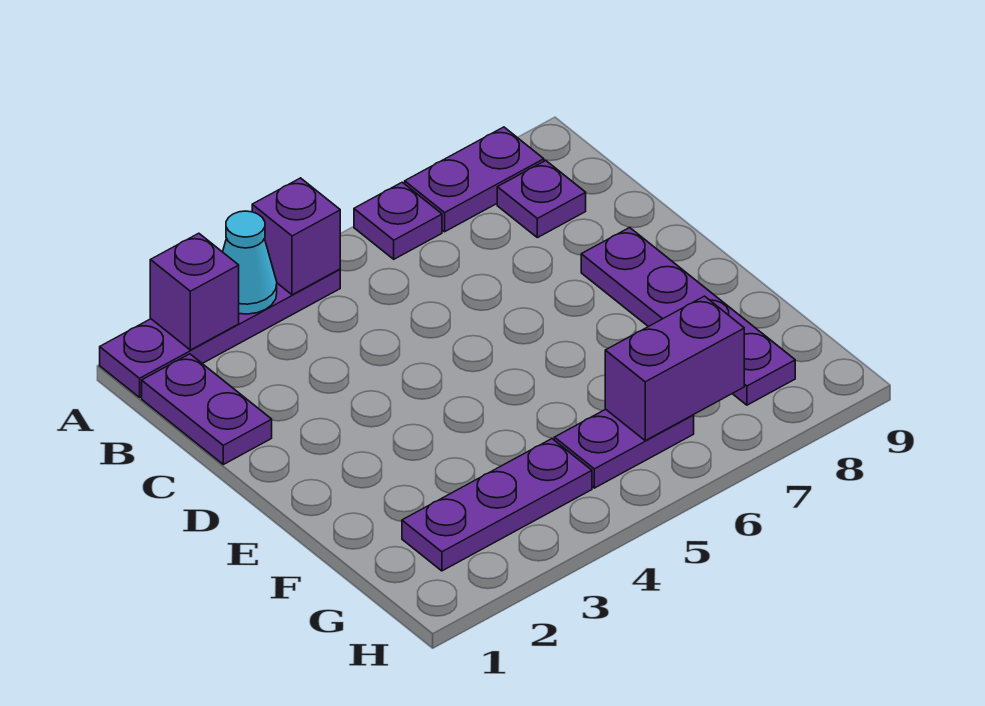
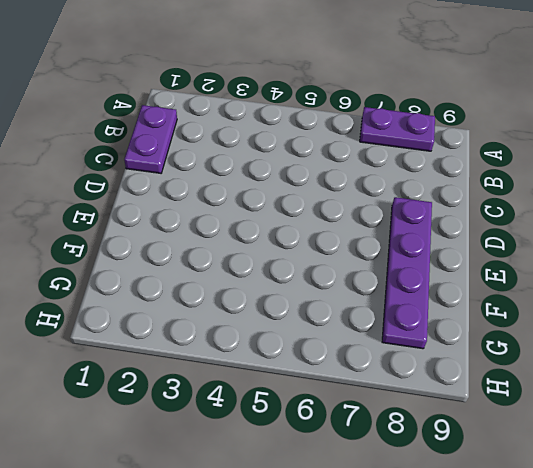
none -> purple plate A1:A4 level 1
none -> purple plate A6 level 1
none -> purple plate B8 level 1

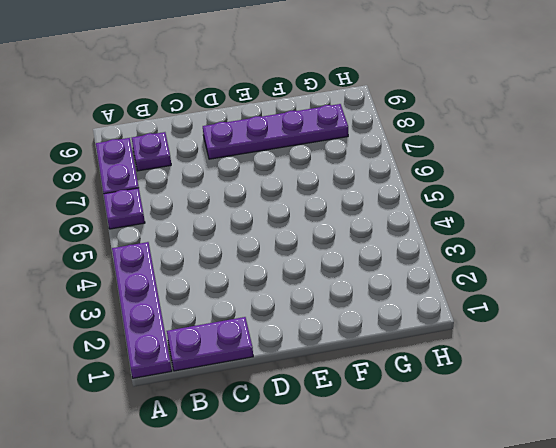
none -> purple plate G2:G4 level 1
none -> purple plate G5:G6 level 1
none -> purple brick A2 level 2

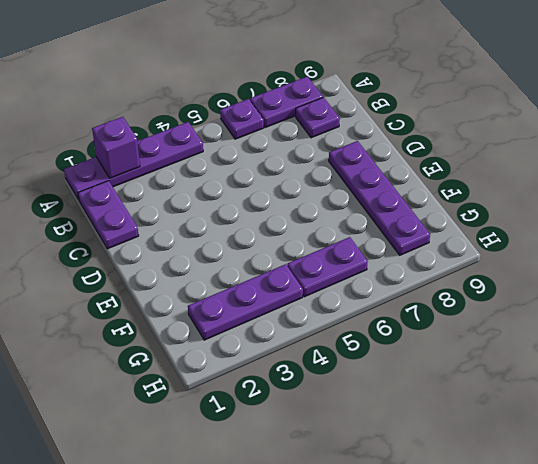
none -> cyan cone A3 level 2
none -> purple brick A4 level 2
none -> purple brick G6:G7 level 2

